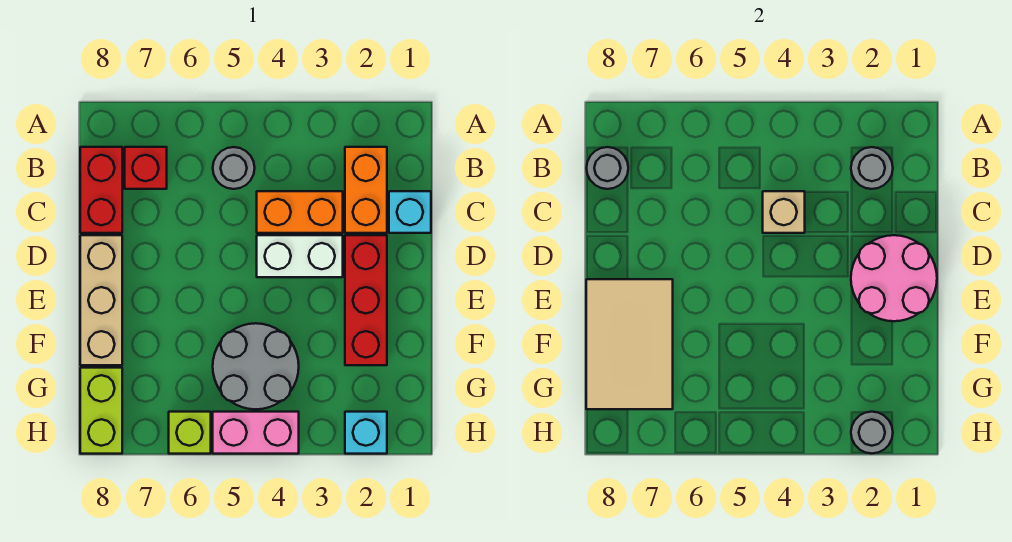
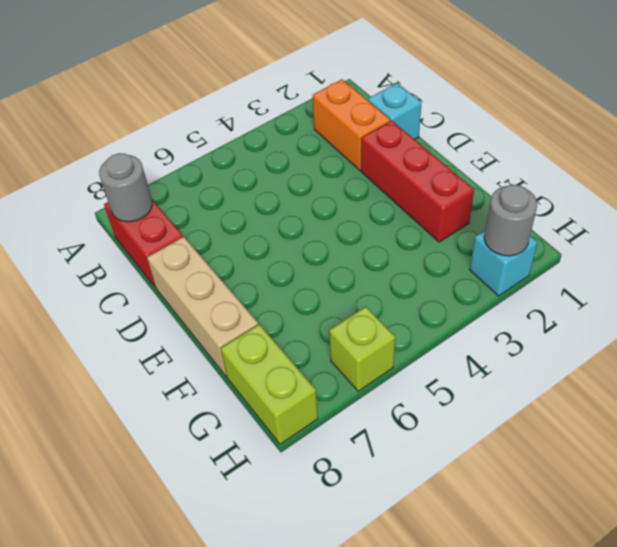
none -> grey round brick B5 level 1
none -> red brick B7 level 1
none -> orange brick C3:C4 level 1

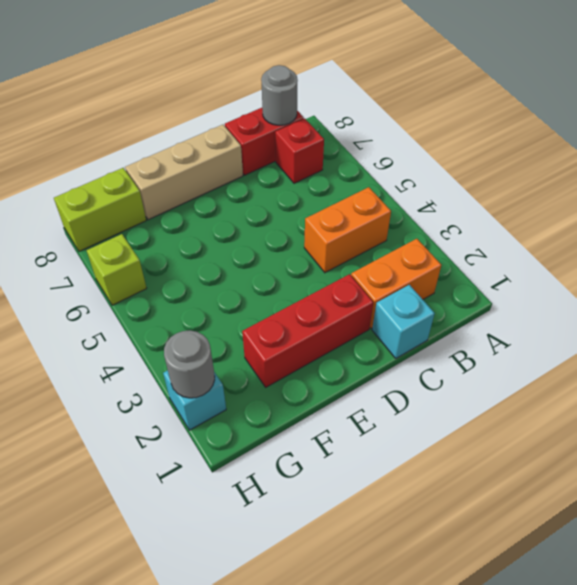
orange brick B4:C4 level 1 -> orange brick C3:C4 level 1
none -> grey round brick B5 level 1
none -> white brick D3:D4 level 1
none -> grey round brick F4:G5 level 1

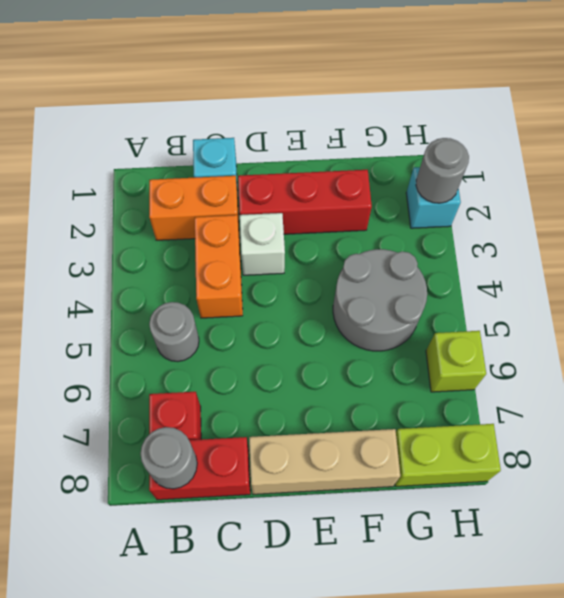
white brick D3 level 1 -> white brick D3:D4 level 1
none -> pink brick H4:H5 level 1
none -> grey round brick B2 level 2
none -> tan brick C4 level 2

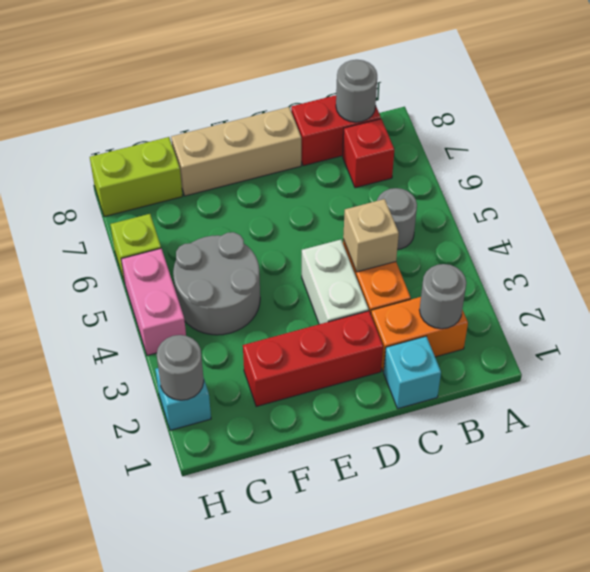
none -> pink round brick D1:E2 level 2
none -> tan tile E7:G8 level 2

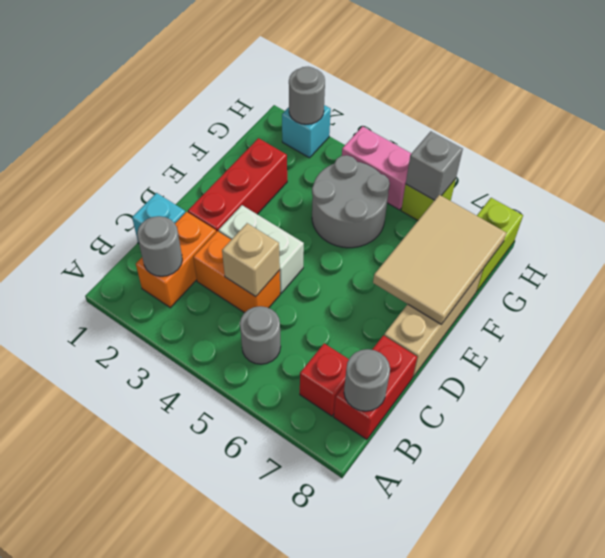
grey brick H6 level 2 -> none
none -> pink round brick D1:E2 level 2

